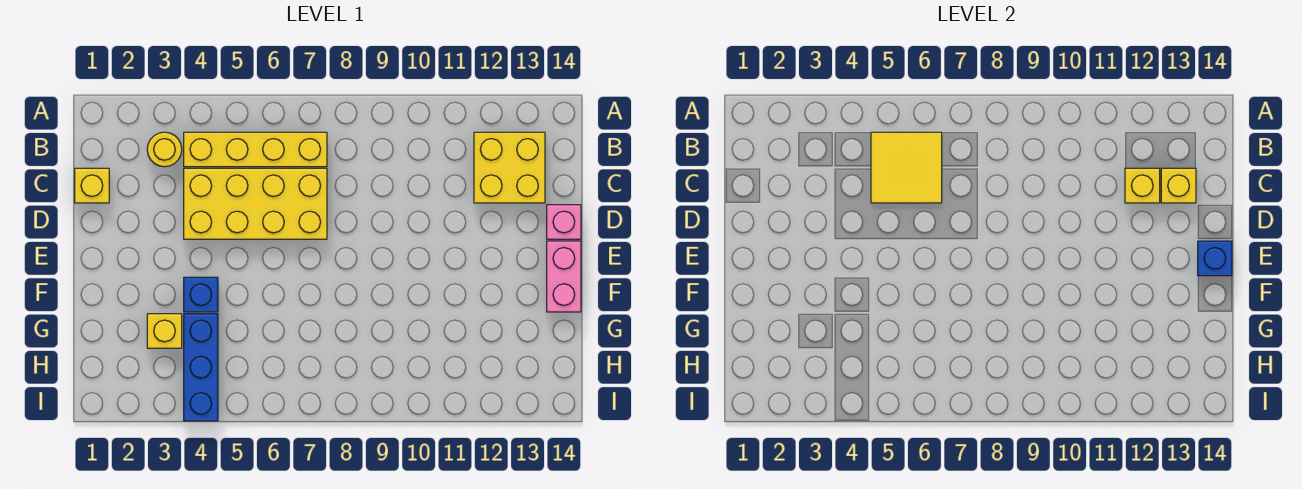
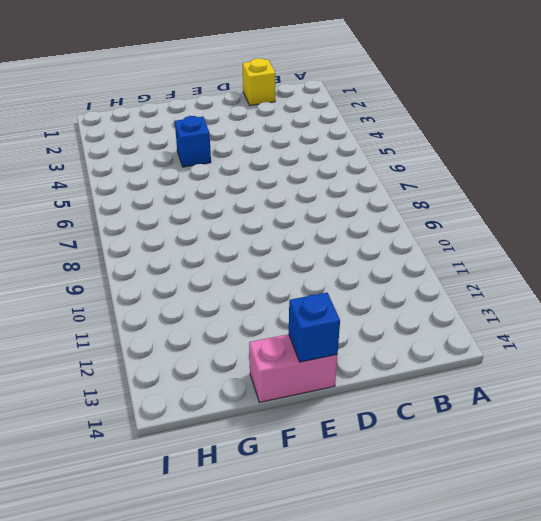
none -> yellow round brick B3 level 1
none -> yellow brick B4:B7 level 1
none -> yellow brick B12:C13 level 1

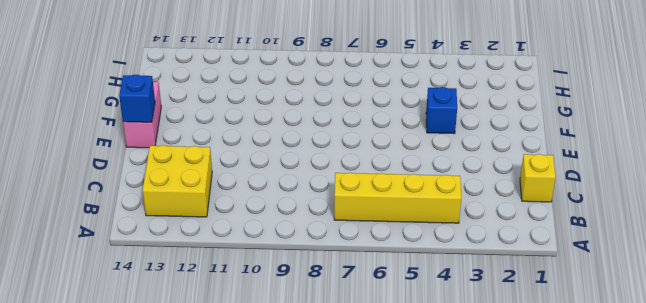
none -> yellow round brick B3 level 1
none -> yellow brick C4:D7 level 1
none -> pink brick D14 level 1

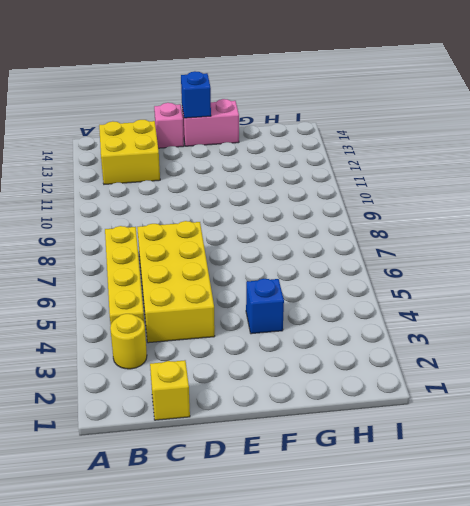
none -> yellow brick G3 level 1
none -> blue brick G4:I4 level 1
none -> yellow tile B5:C6 level 2

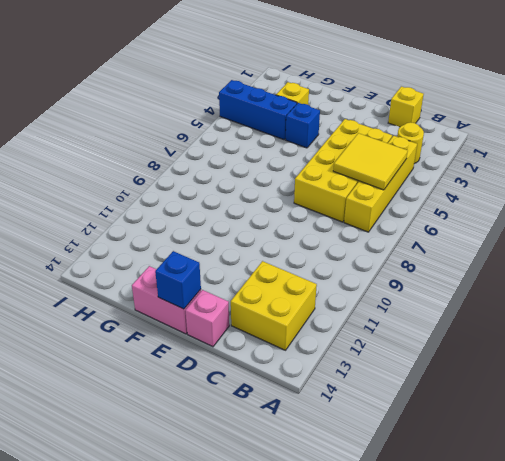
none -> yellow brick C12 level 2
none -> yellow brick C13 level 2

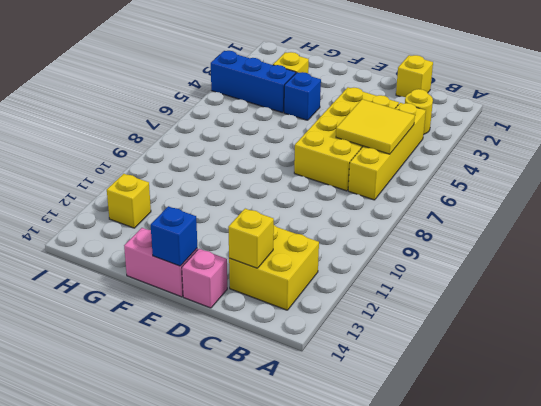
yellow brick H12 level 1 -> yellow brick C12 level 2

